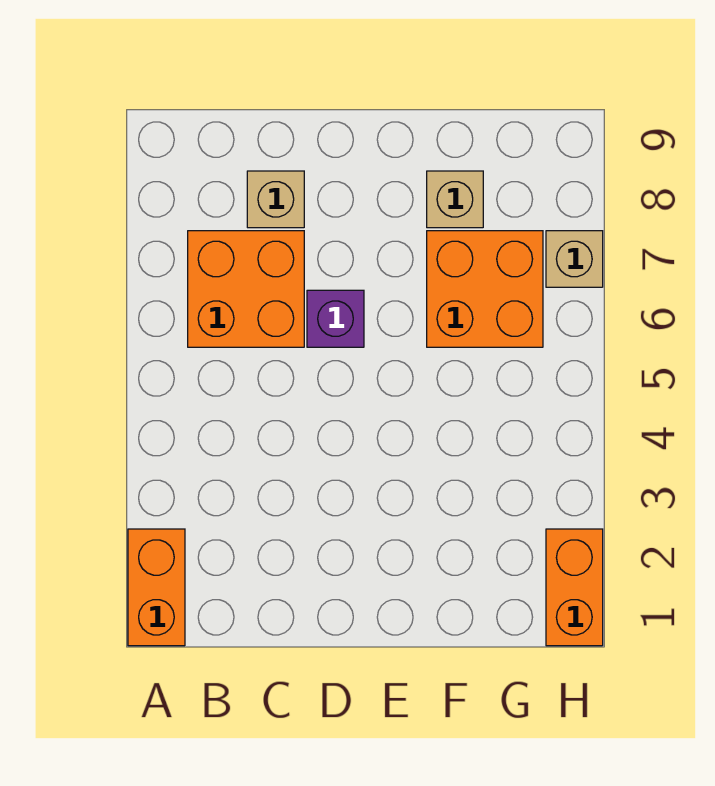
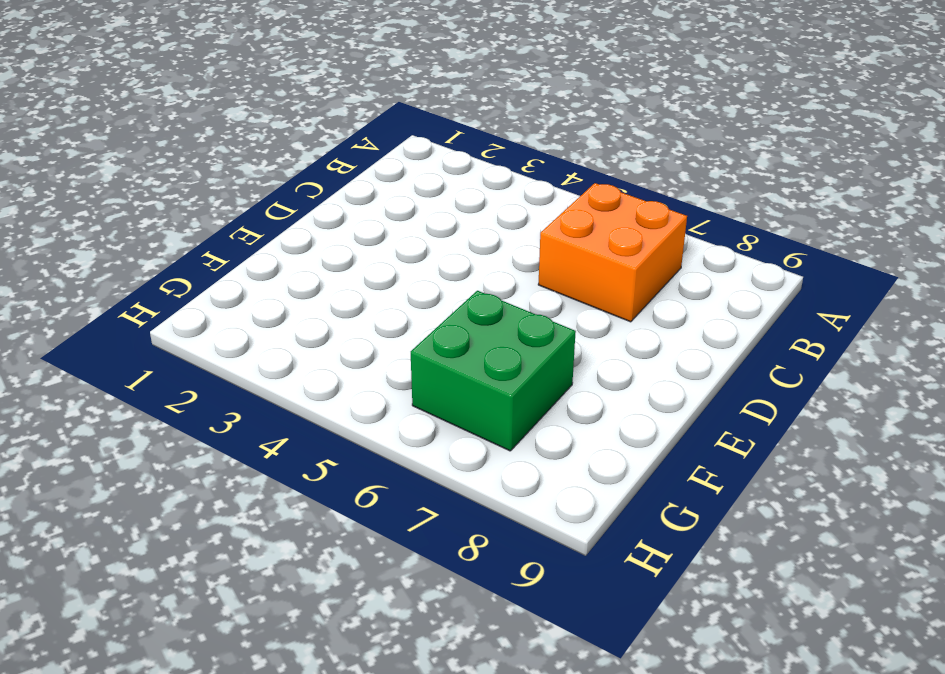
green brick F6:G7 level 1 -> orange brick F6:G7 level 1
none -> orange brick A1:A2 level 1
none -> tan brick C8 level 1

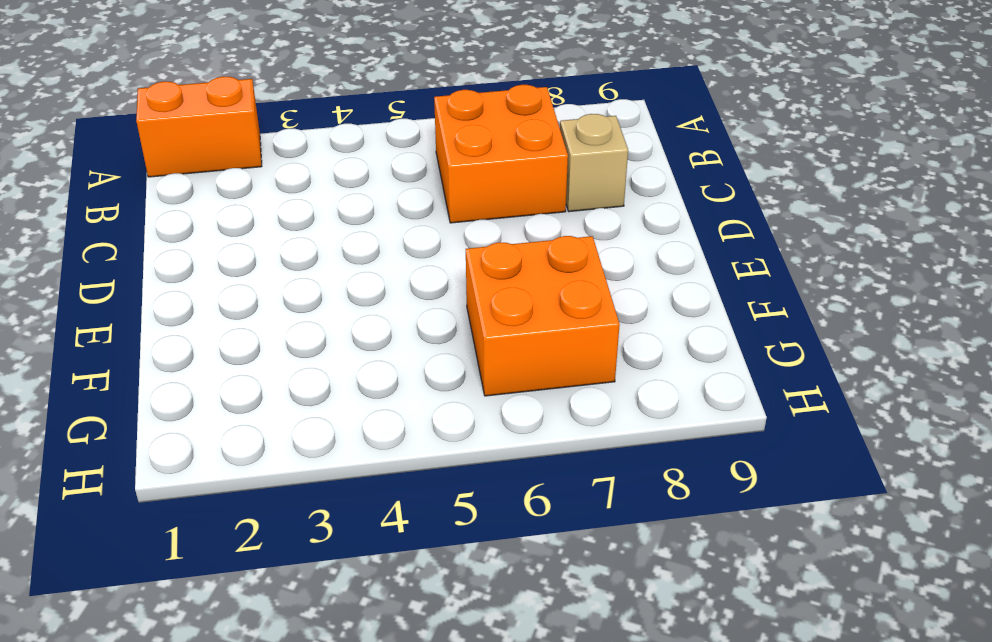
none -> purple brick D6 level 1
none -> tan brick F8 level 1

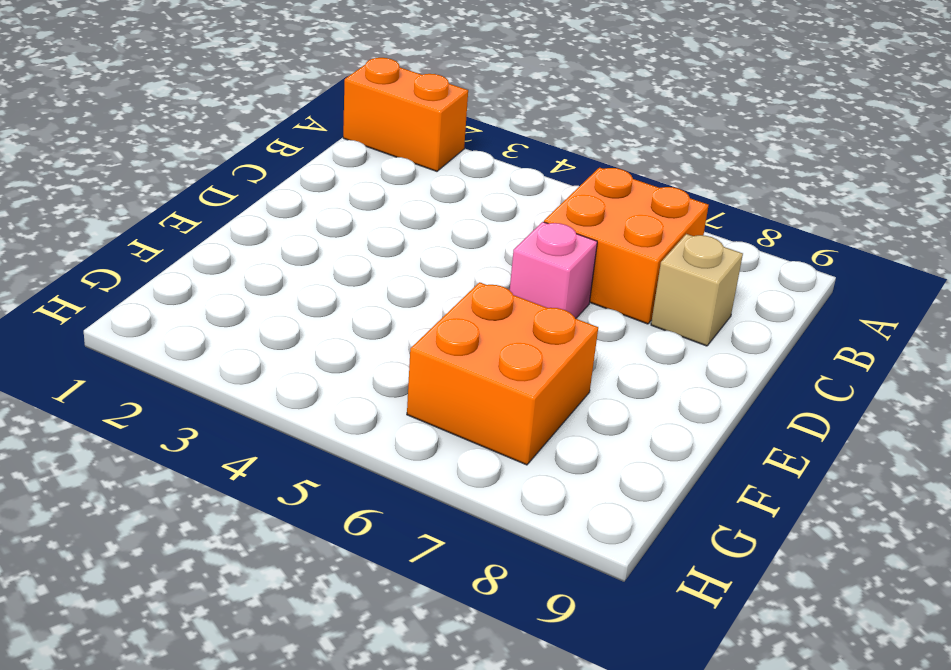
pink brick D6 level 1 -> purple brick D6 level 1
none -> tan brick F8 level 1
none -> orange brick H1:H2 level 1

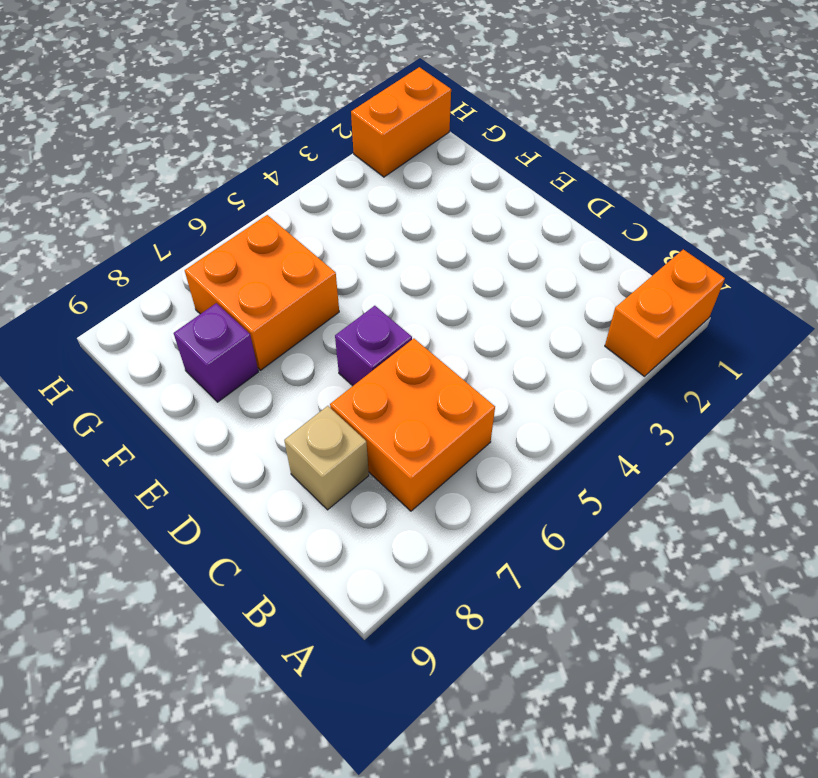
purple brick F8 level 1 -> tan brick F8 level 1
none -> tan brick H7 level 1

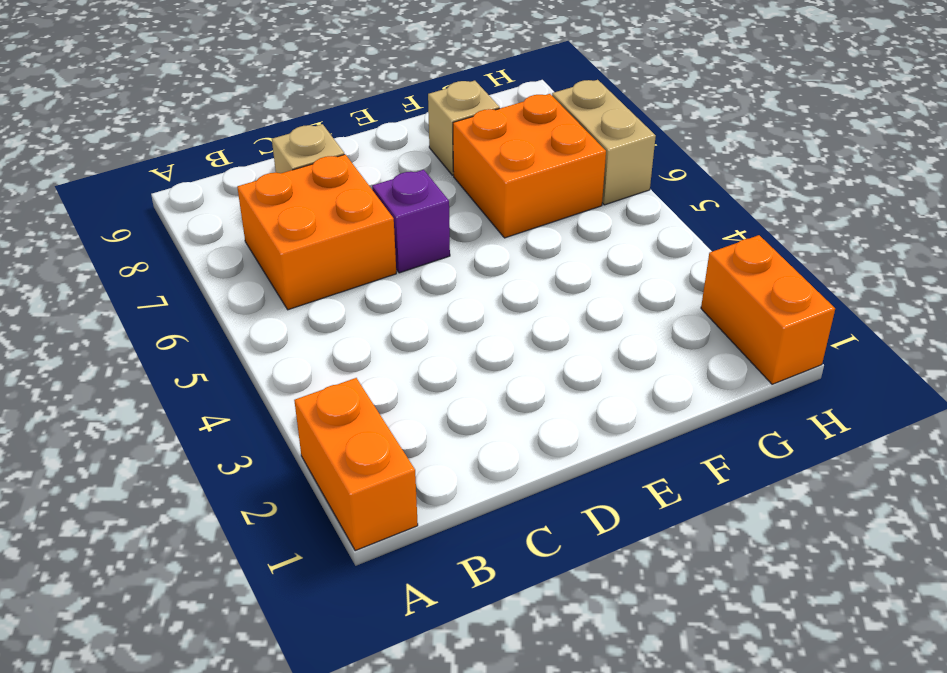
tan brick H6:H7 level 1 -> tan brick H7 level 1

